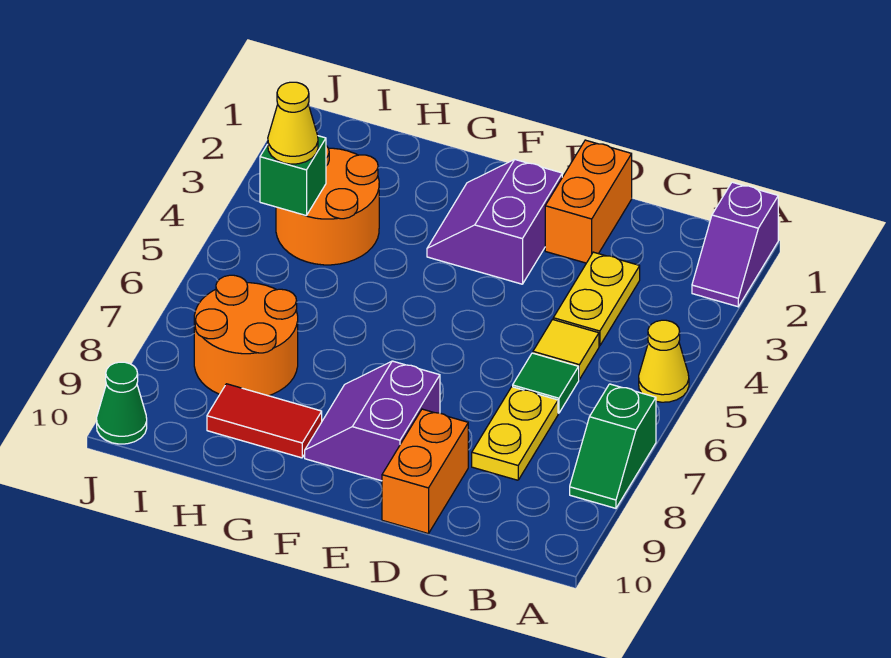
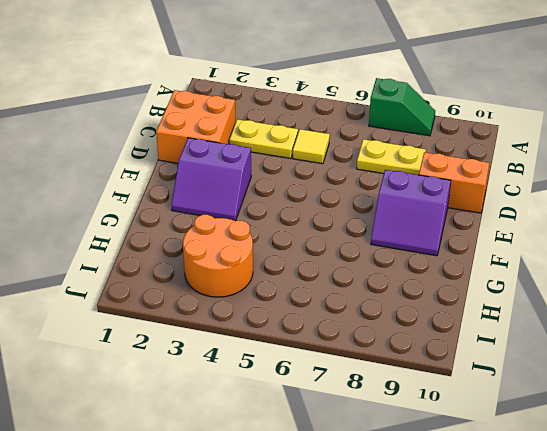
orange brick C1:D2 level 1 -> orange brick D1:D2 level 1
none -> purple slope A1:A2 level 1 top 1
none -> yellow cone A5 level 1
none -> green tile C6 level 1

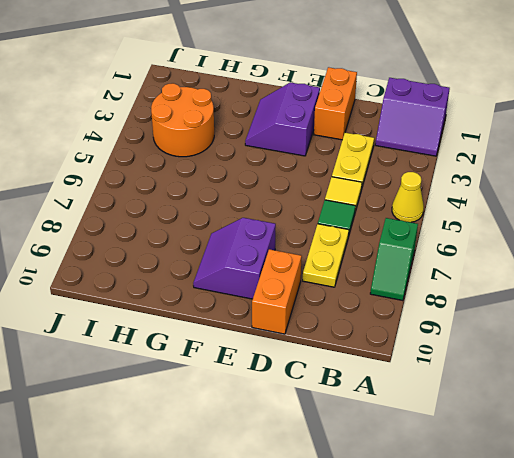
purple slope A1:B2 level 1 top 1 -> purple slope A1:A2 level 1 top 1
none -> red tile G9:H9 level 1
none -> orange round brick H7:I8 level 1
none -> green cone J10 level 1

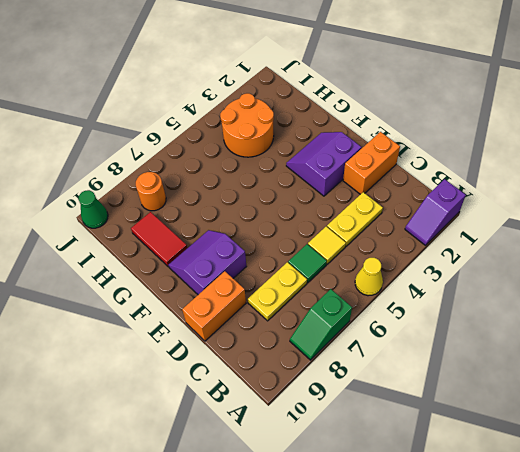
orange round brick I8 level 1 -> orange round brick H7:I8 level 1
none -> green brick I4 level 2
none -> yellow cone I4 level 3

